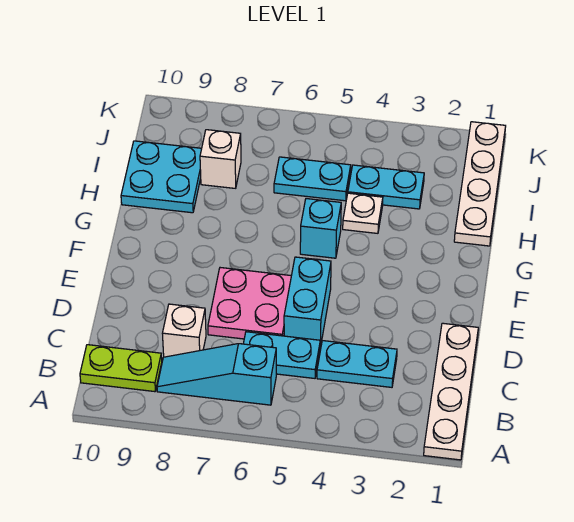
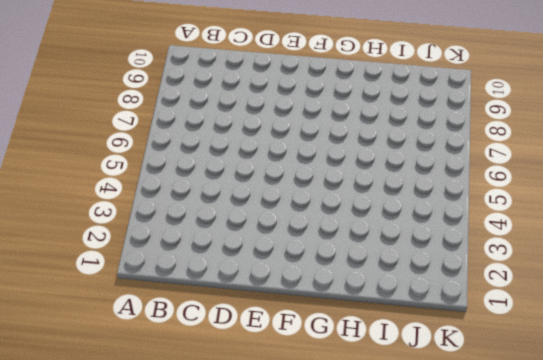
none -> white plate A1:D1 level 1
none -> cyan slope B6:B8 level 1 top 6
none -> lime plate B9:B10 level 1

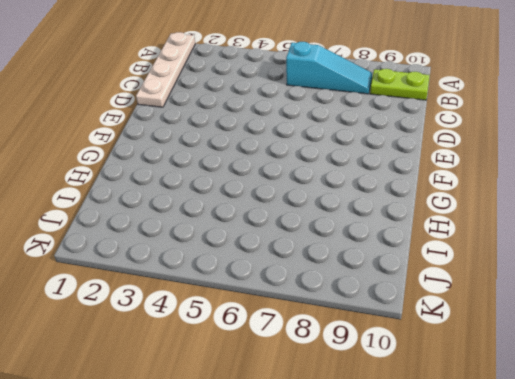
none -> cyan plate C3:C4 level 1
none -> cyan plate C5:C6 level 1
none -> white brick C8 level 1

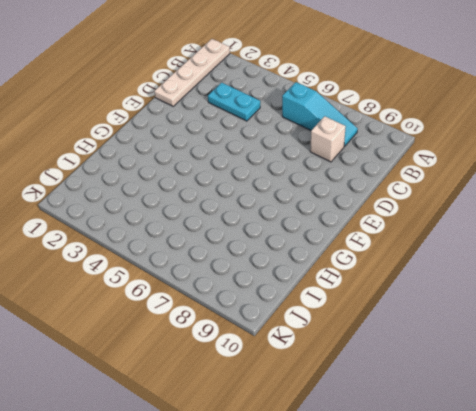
none -> lime plate B9:B10 level 1
none -> cyan plate C5:C6 level 1
none -> cyan brick D5:E5 level 1

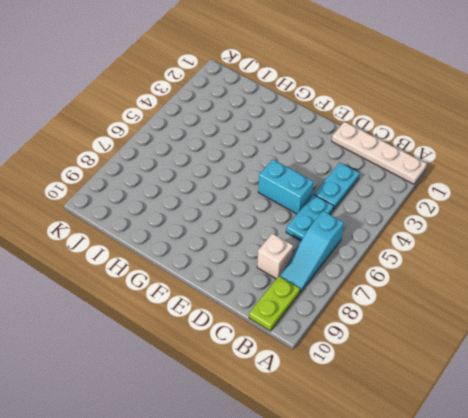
none -> pink plate D6:E7 level 1
none -> cyan brick G5 level 1
none -> white plate H1:K1 level 1

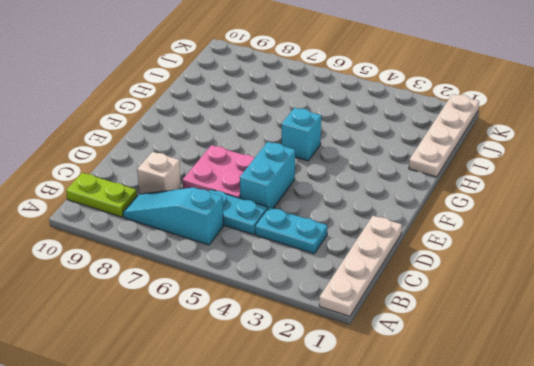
none -> white plate H4 level 1
none -> cyan plate H9:I10 level 1
none -> cyan plate I3:I4 level 1

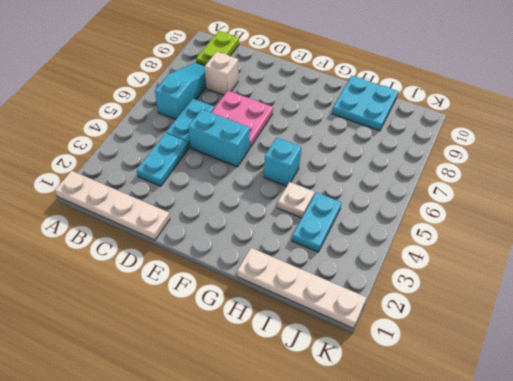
none -> cyan plate I5:I6 level 1
none -> white brick I8 level 1

